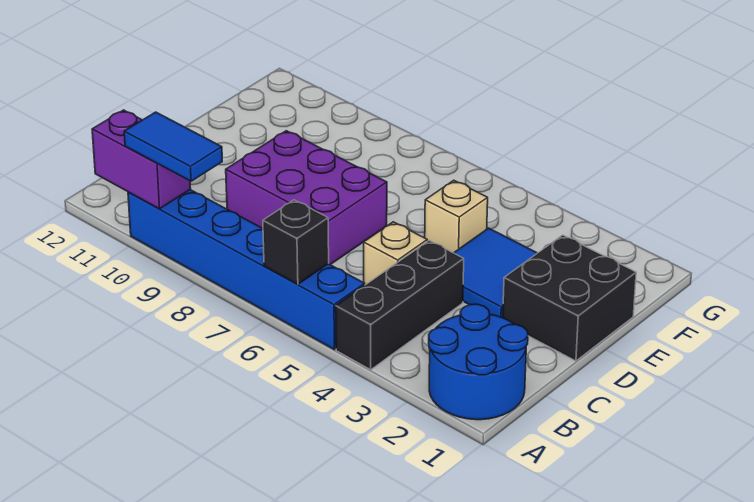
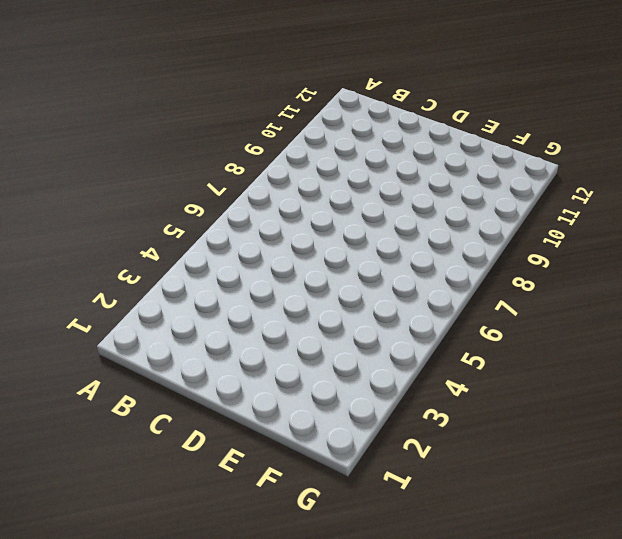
none -> blue round brick A1:B2 level 1
none -> black brick A4:C4 level 1

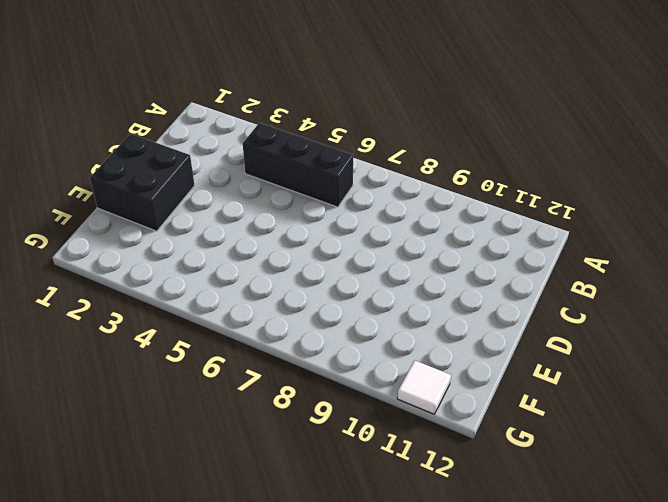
black brick B4:B6 level 1 -> black brick A4:C4 level 1
white tile G11 level 1 -> none
none -> blue round brick A1:B2 level 1
none -> blue brick A5:A10 level 1

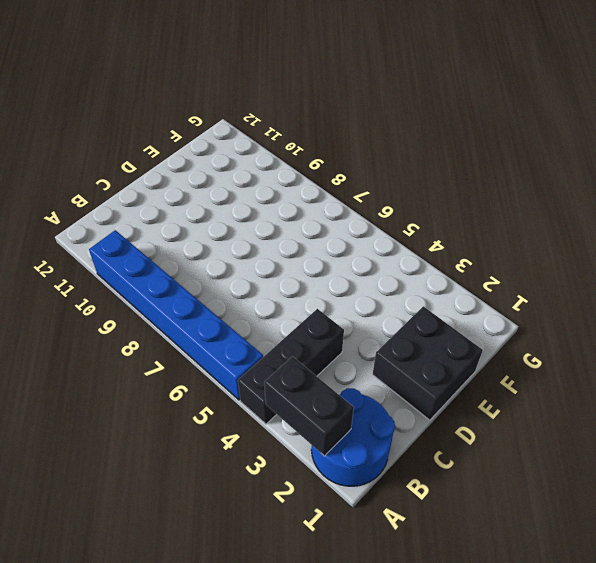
black brick A2:A3 level 2 -> none
none -> tan brick C5 level 1
none -> purple brick C7:D9 level 1

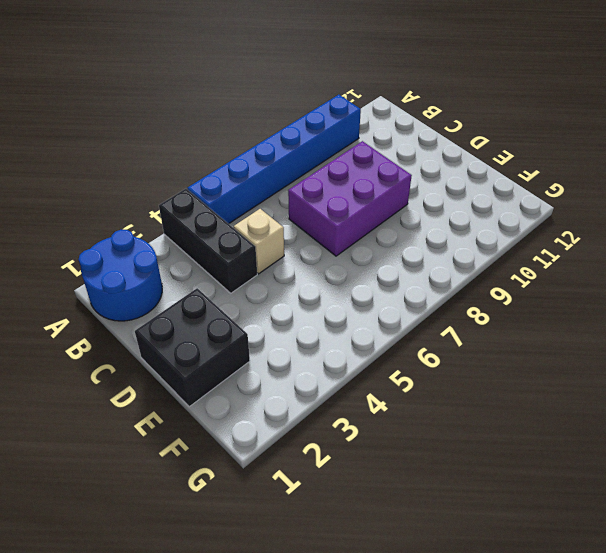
none -> blue tile D3:E4 level 1
none -> tan brick E5 level 1

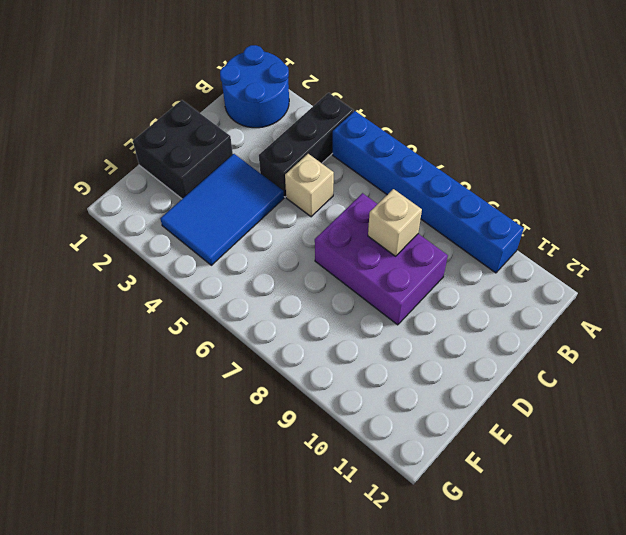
tan brick C8 level 2 -> tan brick E5 level 1
blue tile D3:F4 level 1 -> blue tile D3:E4 level 1
none -> black brick A6 level 2
none -> purple brick A10:A11 level 2

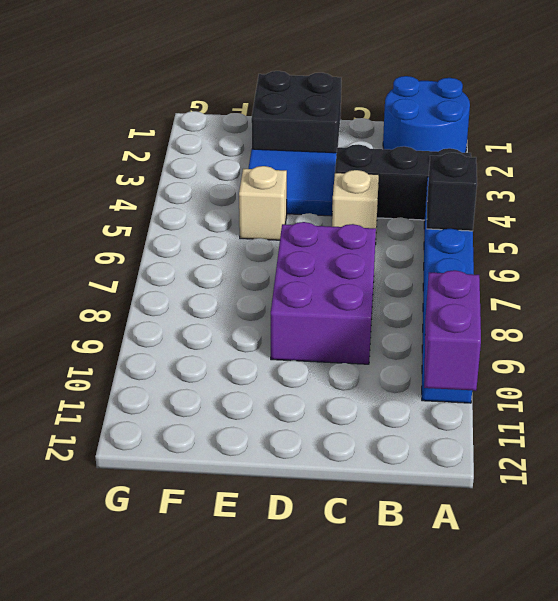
none -> blue tile A9:A10 level 3

